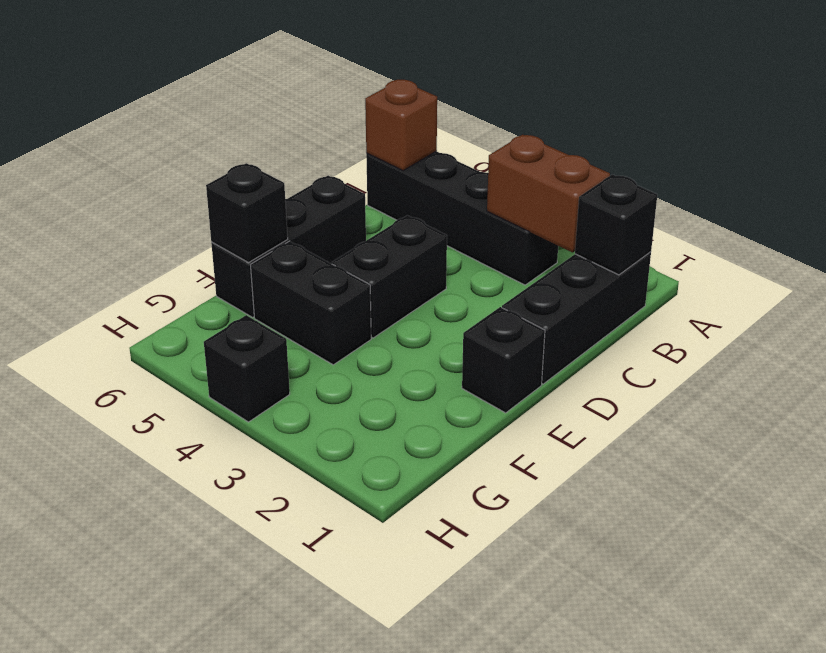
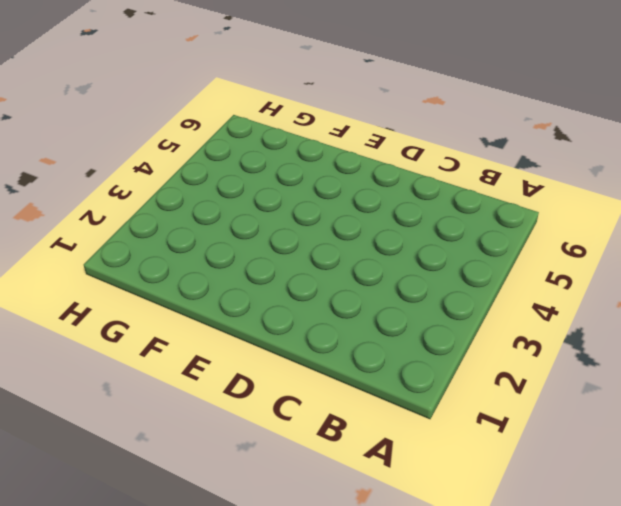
none -> black brick B1:D1 level 1
none -> black brick B3:B6 level 1

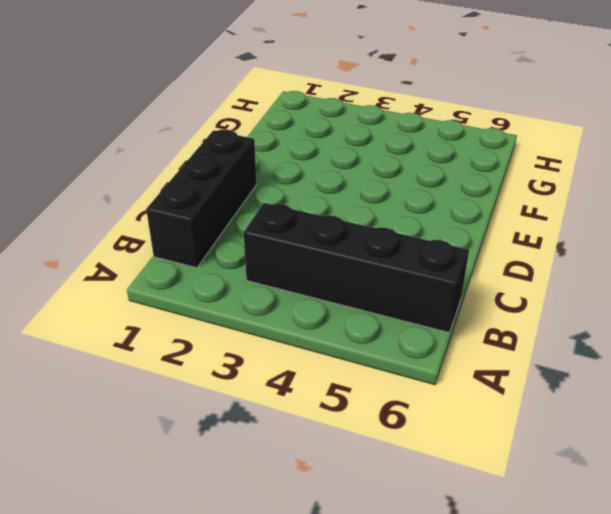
none -> black brick D4:E4 level 1
none -> black brick D6:F6 level 1

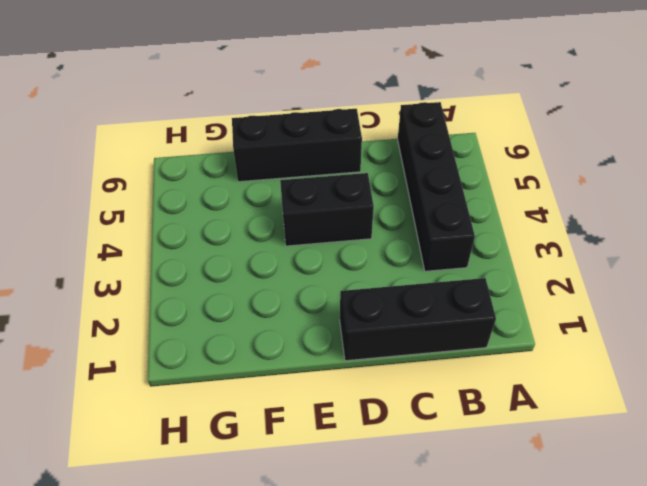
none -> black brick E1 level 1
none -> black brick F4:F5 level 1

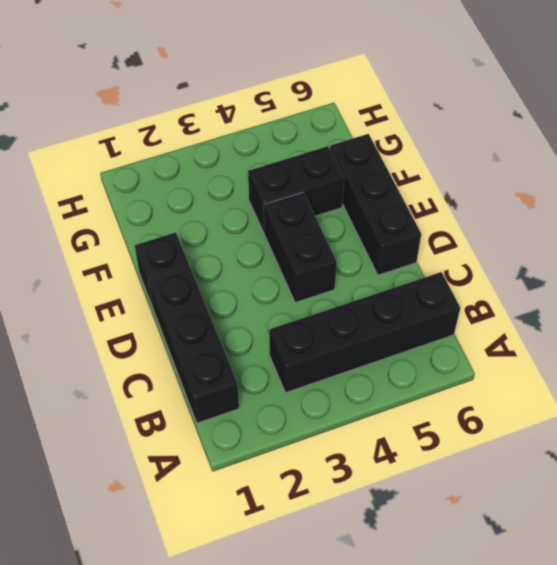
none -> black brick H4 level 1
none -> black brick B1 level 2

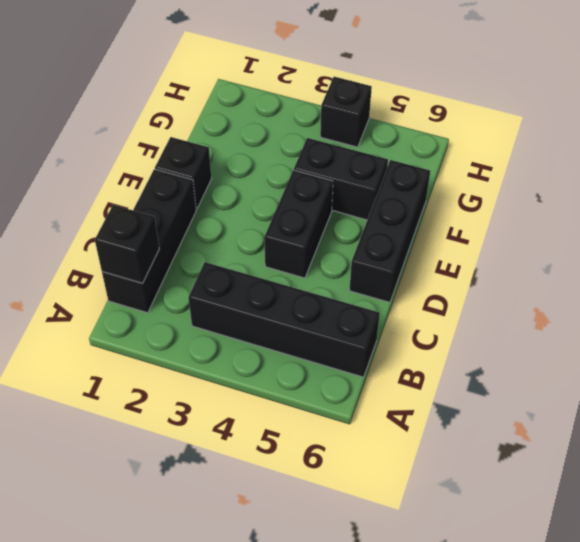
none -> brown brick B2:B3 level 2
none -> brown brick B6 level 2

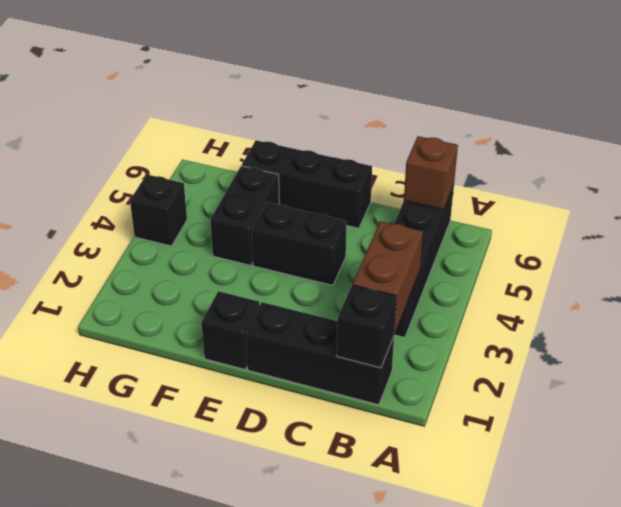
none -> black brick F6 level 2

